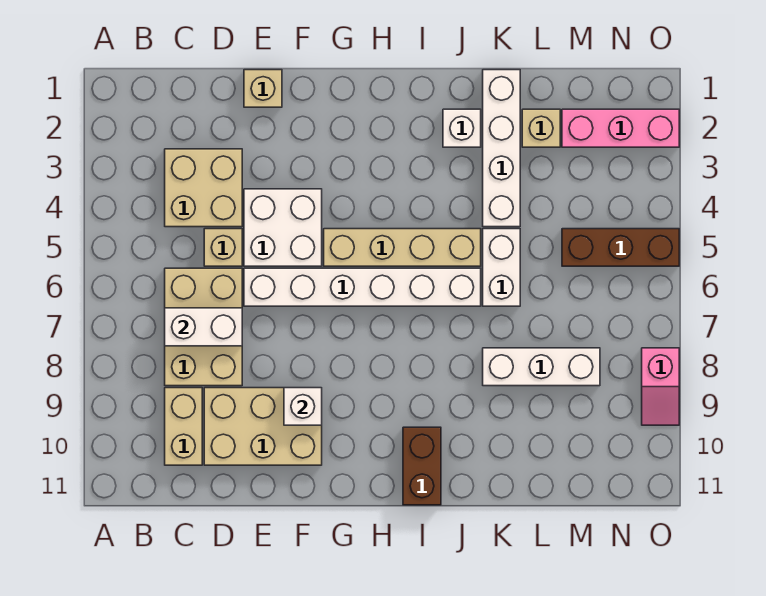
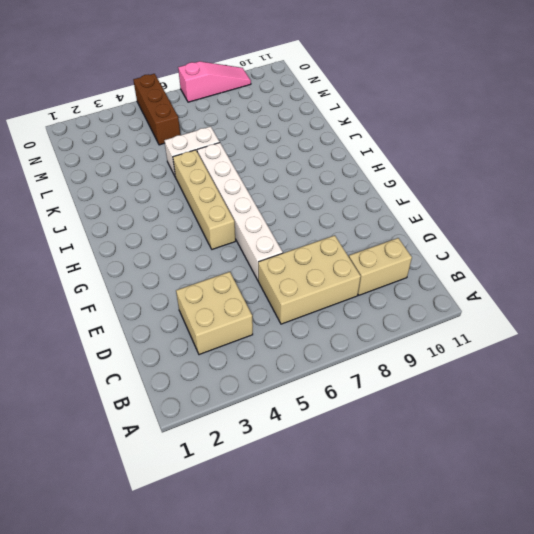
pink slope O7:O9 level 1 top 7 -> pink slope O8:O9 level 1 top 8
none -> tan brick D5 level 1
none -> tan brick D9:F10 level 1
none -> tan brick E1 level 1

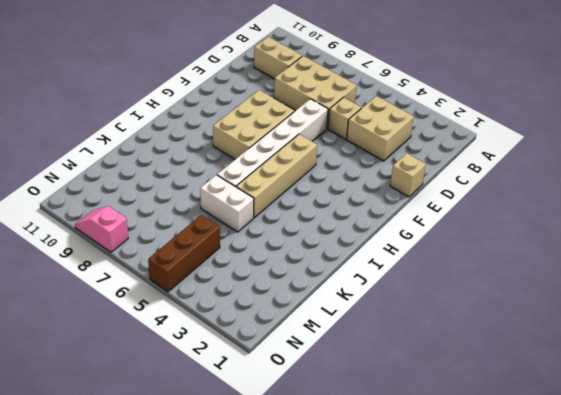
tan brick F7:H8 level 1 -> tan brick D9:F10 level 1
none -> white brick E4:F5 level 1
none -> brown brick I10:I11 level 1
none -> white brick J2 level 1

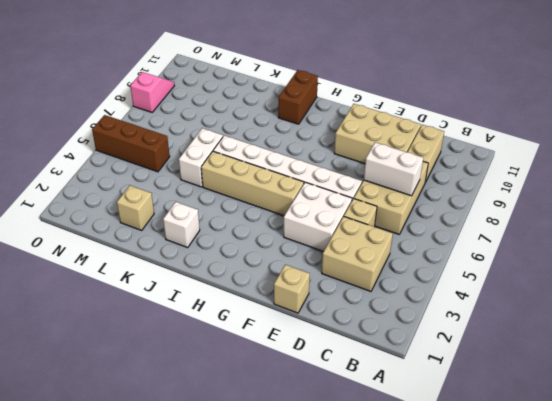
none -> white brick K1:K4 level 1
none -> white brick K8:M8 level 1
none -> pink brick M2:O2 level 1

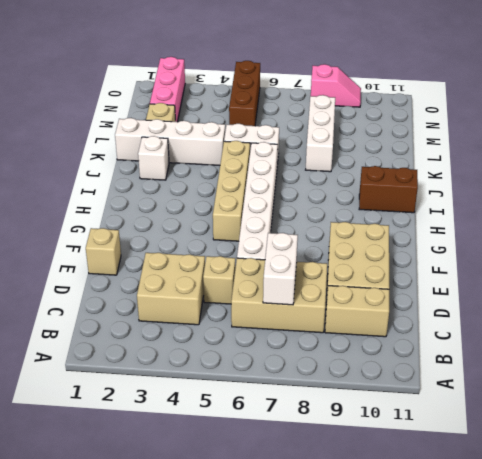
none -> white brick E4:F5 level 1
none -> white brick F9 level 2

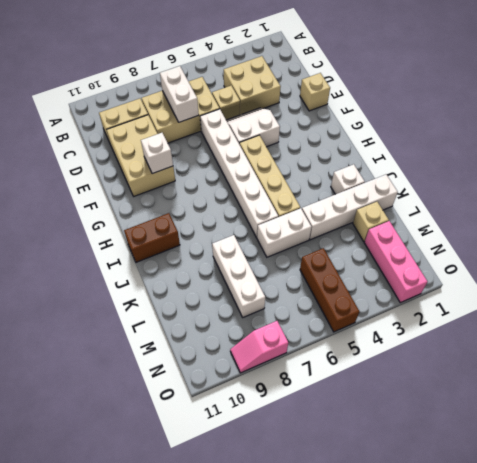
white slope E4:F5 level 1 top F -> white brick E4:F5 level 1

